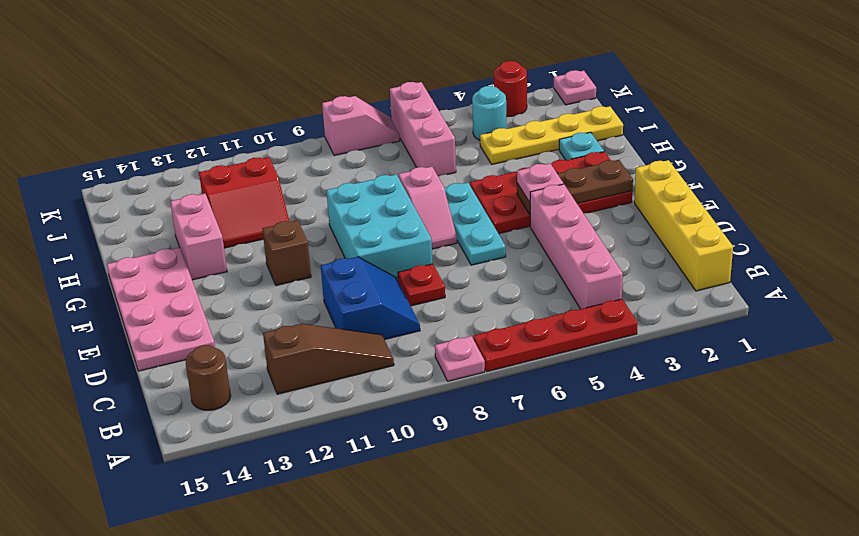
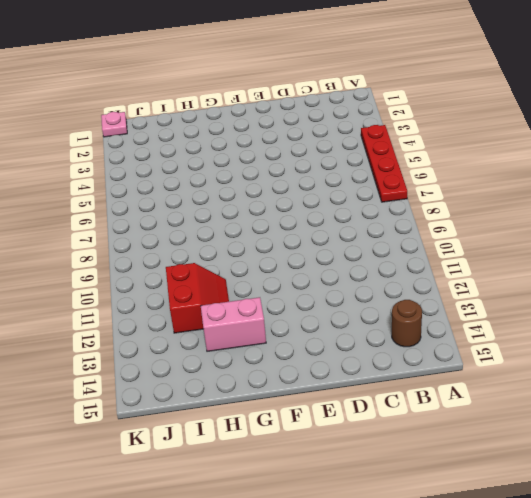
none -> pink plate A8 level 1
none -> yellow brick B1:E1 level 1
none -> pink brick B4:E4 level 1

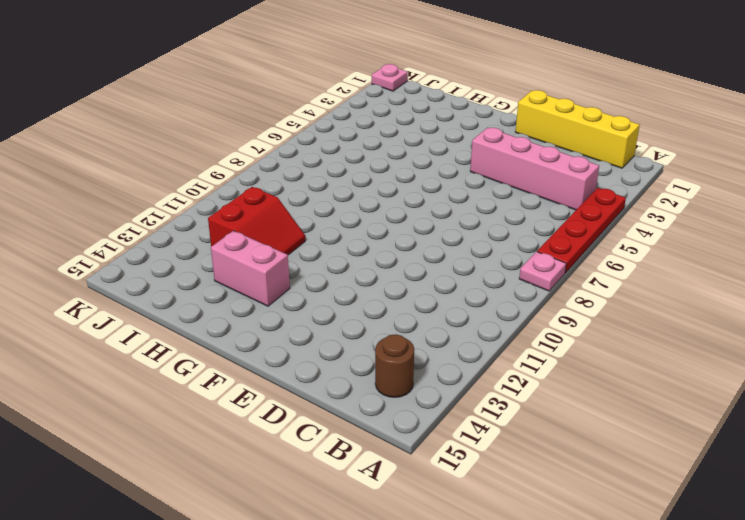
none -> brown slope B10:B12 level 1 top 12
none -> blue slope C9:D10 level 1 top 10
none -> red plate D8 level 1

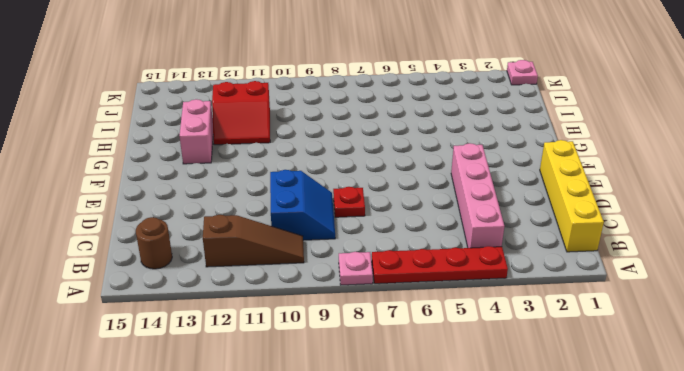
none -> pink plate D14:G15 level 1
none -> cyan plate E6:G6 level 1
none -> cyan brick E8:G9 level 1

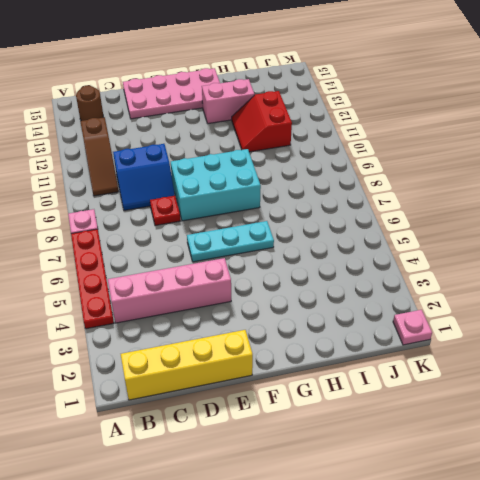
none -> red plate F2:G5 level 1
none -> pink slope F7:G7 level 1 top G
none -> brown brick F11 level 1

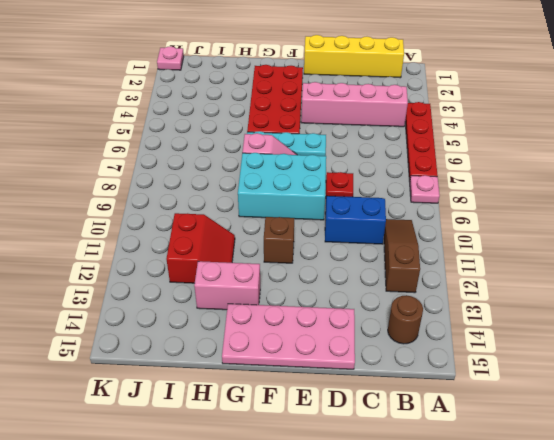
none -> cyan plate H2 level 1
none -> yellow plate I1:I4 level 1
none -> pink brick I6:K6 level 1

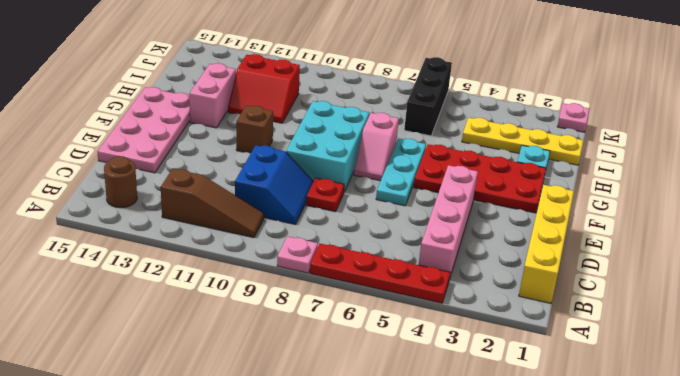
black brick I6:K6 level 1 -> pink brick I6:K6 level 1
none -> cyan round brick J4 level 1
none -> red round brick K3 level 1
none -> pink slope K7:K8 level 1 top 8

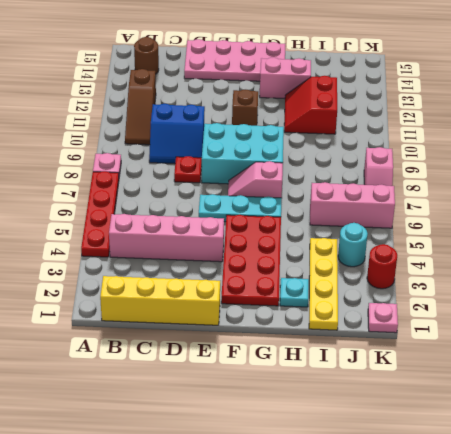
none -> brown plate F2:F4 level 2
none -> pink plate F4 level 3

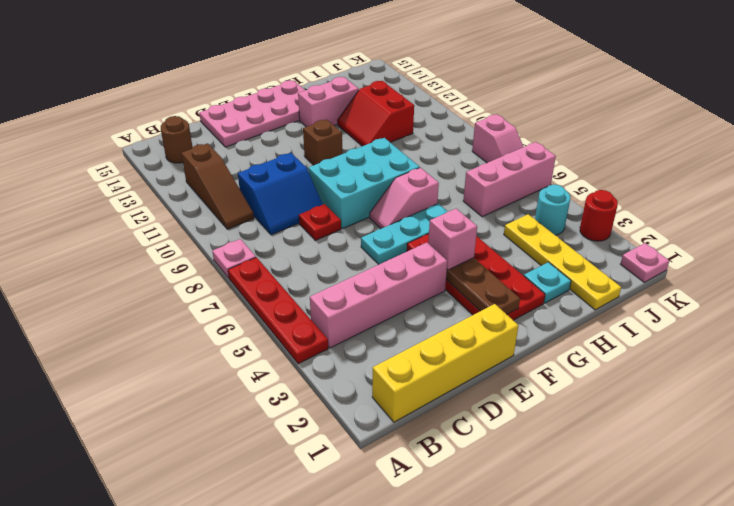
pink brick F4 level 3 -> pink plate F4 level 3

